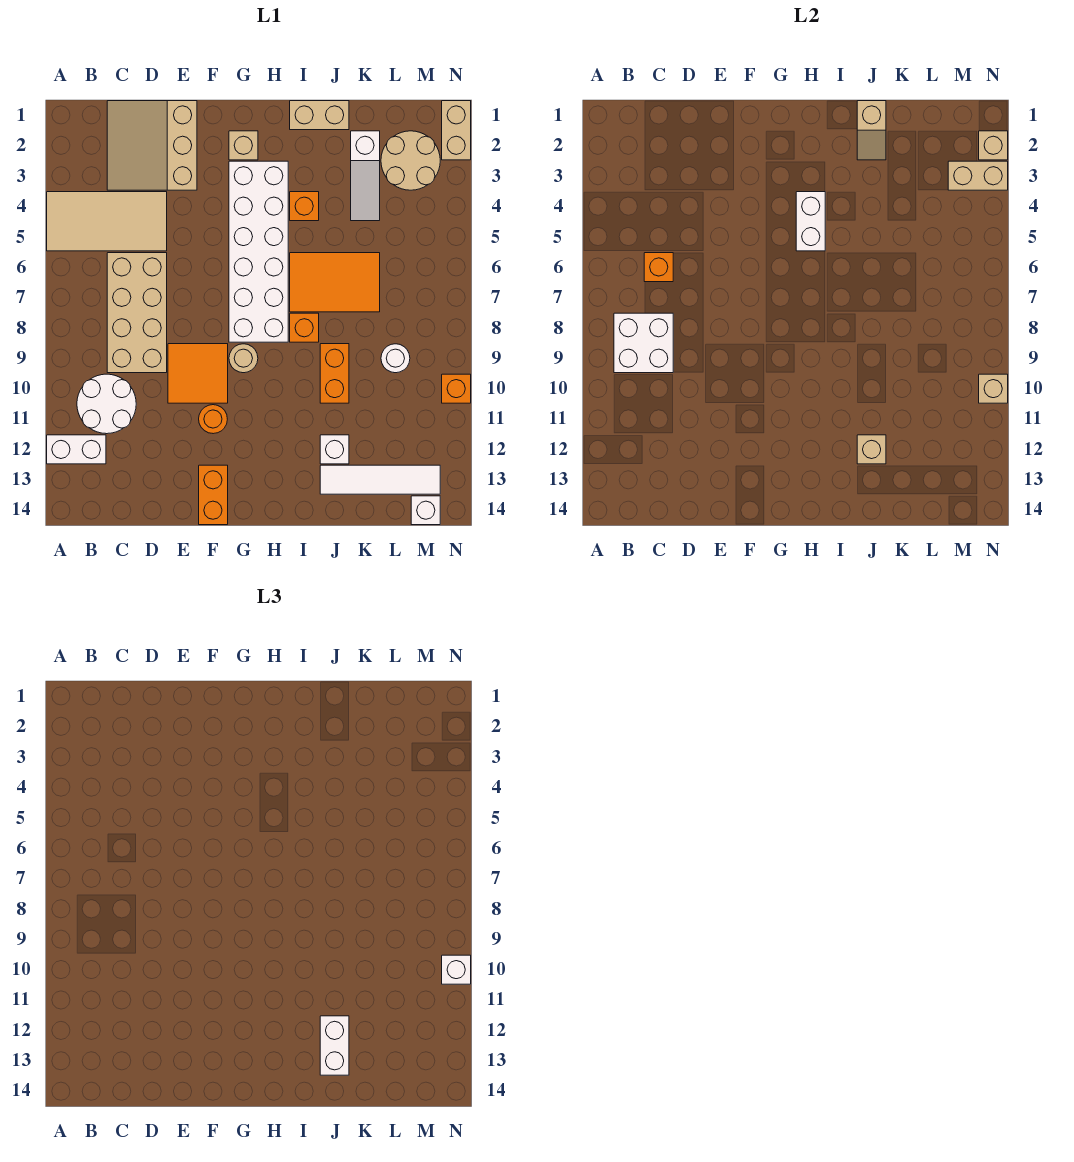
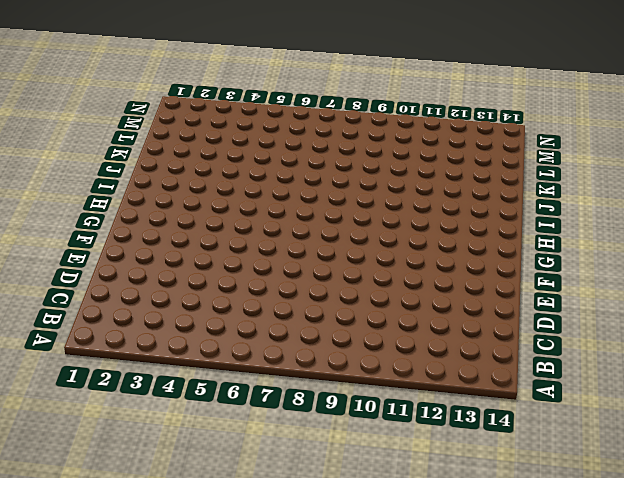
none -> tan tile A4:D5 level 1
none -> white brick A12:B12 level 1
none -> white round brick B10:C11 level 1
none -> tan slope C1:E3 level 1 top E

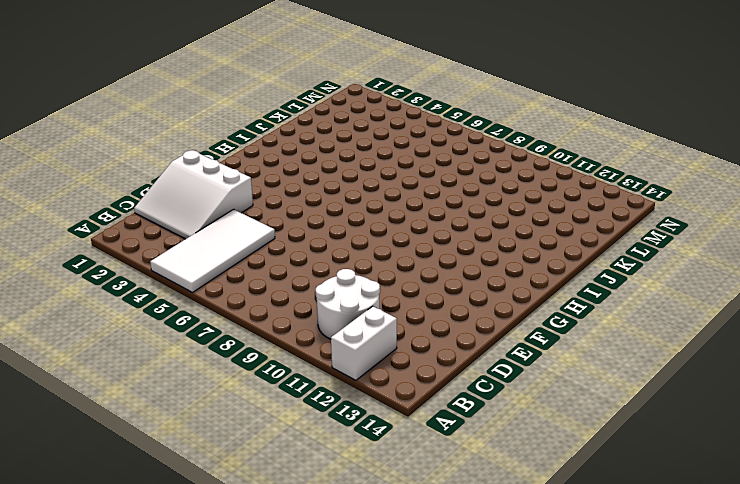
white tile A4:D5 level 1 -> tan tile A4:D5 level 1
white slope C1:E3 level 1 top E -> tan slope C1:E3 level 1 top E
none -> tan brick C6:D9 level 1
none -> orange tile E9:F10 level 1
none -> orange round brick F11 level 1
none -> orange brick F13:F14 level 1

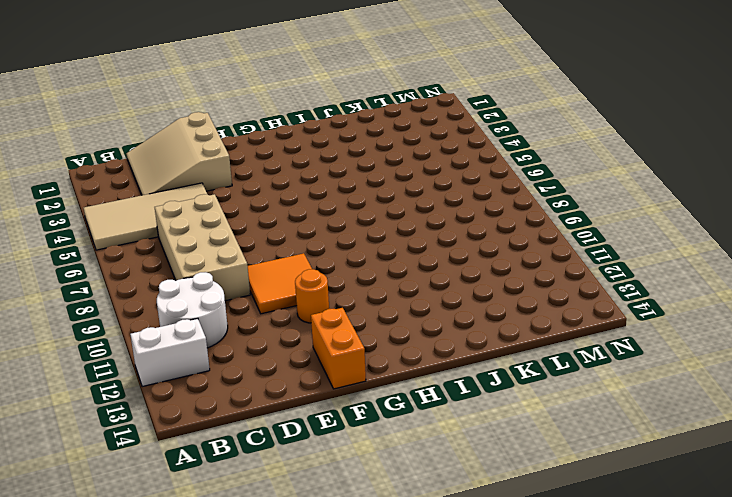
none -> tan brick G2 level 1
none -> white brick G3:H8 level 1
none -> tan round brick G9 level 1
none -> tan brick I1:J1 level 1

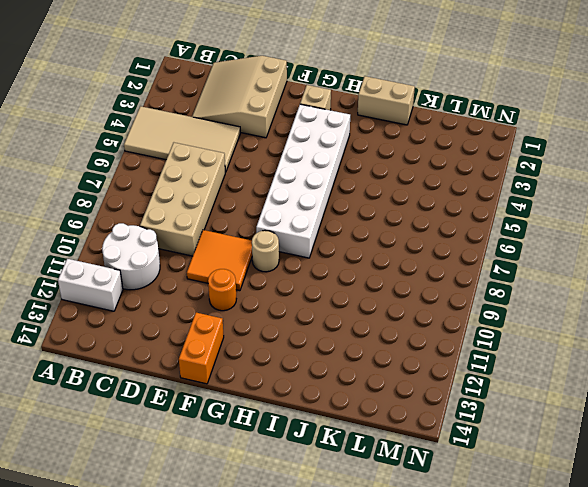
none -> orange brick I4 level 1
none -> orange tile I6:K7 level 1
none -> orange brick I8 level 1
none -> orange brick J9:J10 level 1

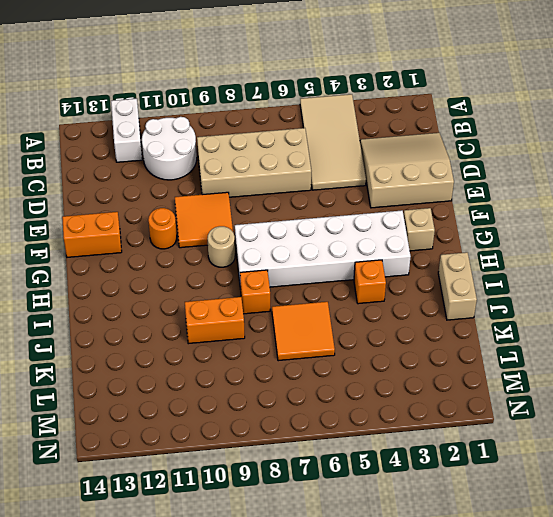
orange tile J6:K7 level 1 -> orange tile I6:K7 level 1
none -> white brick J12 level 1
none -> white tile J13:M13 level 1
none -> white slope K2:K4 level 1 top 2
none -> tan round brick L2:M3 level 1

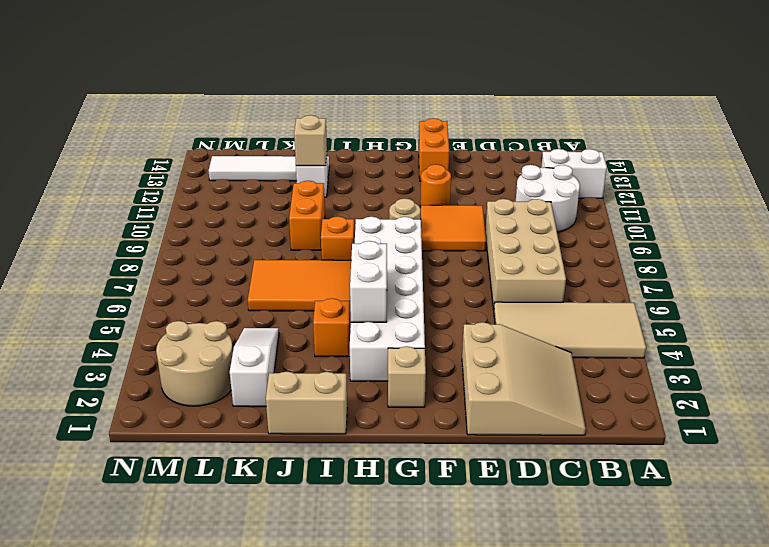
none -> white round brick L9 level 1
none -> white brick M14 level 1
none -> tan brick N1:N2 level 1
none -> orange brick N10 level 1

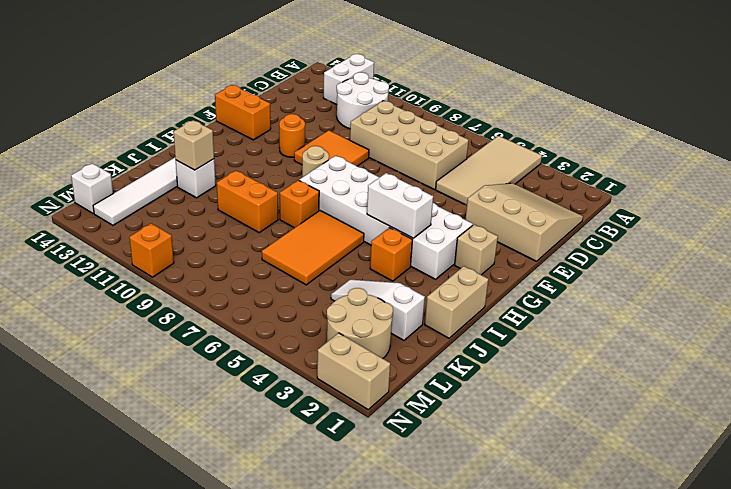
none -> white round brick L9 level 1
none -> white brick B8:C9 level 2
none -> orange brick C6 level 2
none -> tan slope J1:J2 level 2 top 1

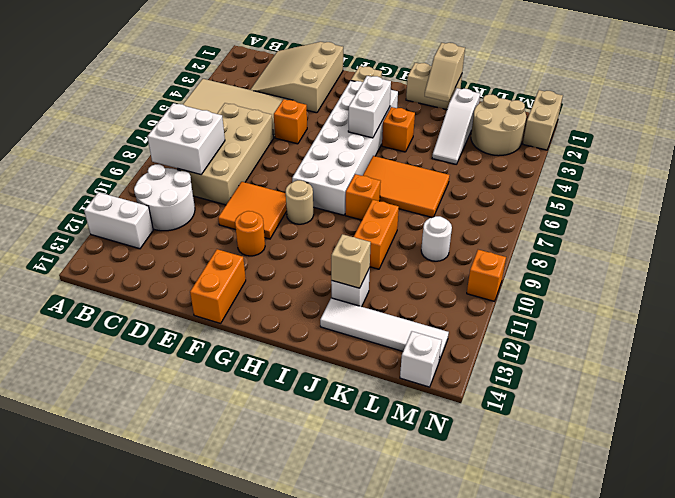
orange brick E5 level 1 -> orange brick C6 level 2
none -> tan brick M3:N3 level 2
none -> tan brick N2 level 2
none -> tan brick N10 level 2
none -> white brick J12:J13 level 3

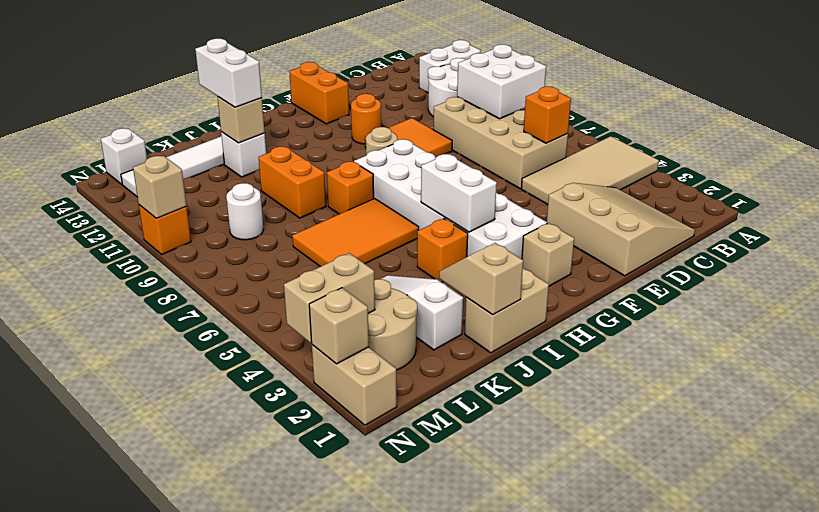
none -> white brick N10 level 3

